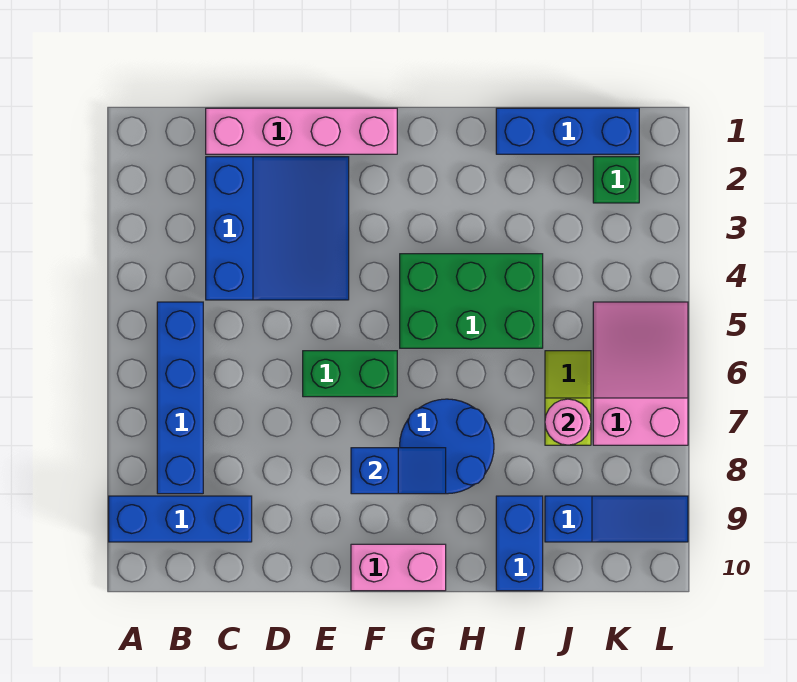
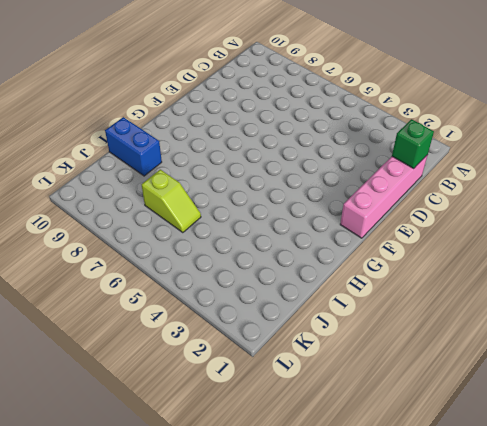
green brick C1 level 2 -> green brick K2 level 1
none -> blue brick A9:C9 level 1
none -> blue brick B5:B8 level 1
none -> blue slope C2:E4 level 1 top C

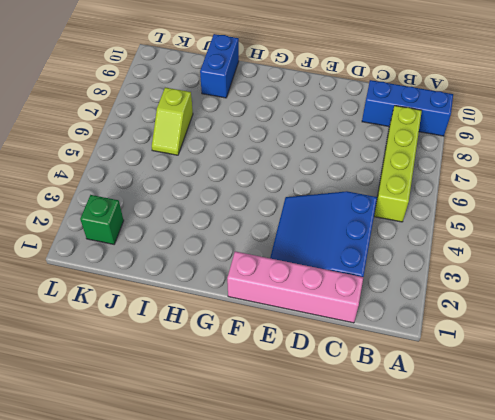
lime brick B5:B8 level 1 -> blue brick B5:B8 level 1
none -> green brick E6:F6 level 1
none -> pink brick F10:G10 level 1
none -> green brick G4:I5 level 1

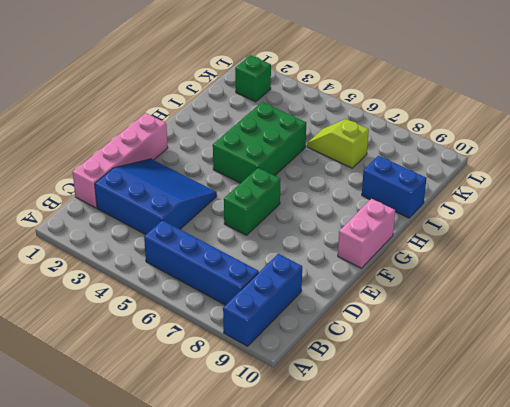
none -> blue round brick G7:H8 level 1
none -> blue brick I1:K1 level 1
none -> blue slope J9:L9 level 1 top J

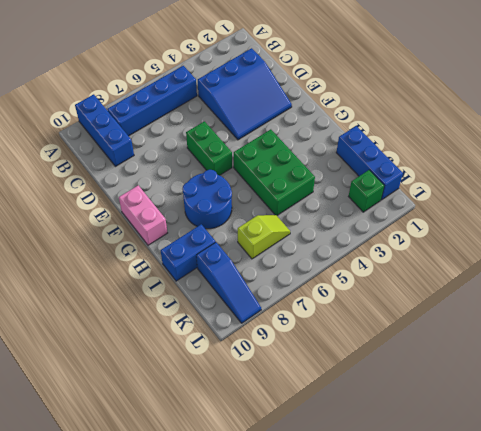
none -> pink brick C1:F1 level 1
none -> pink slope K5:L7 level 1 top 7
none -> blue slope F8:G8 level 2 top F

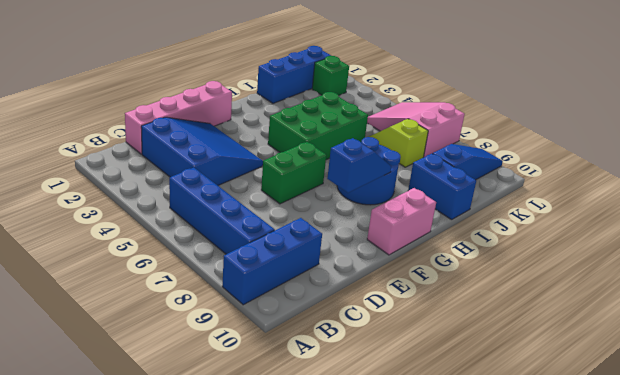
none -> pink round brick J7 level 2

